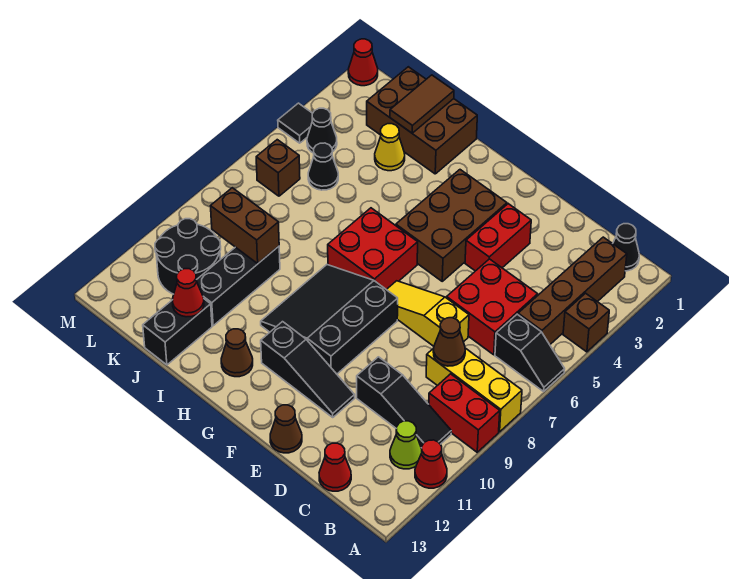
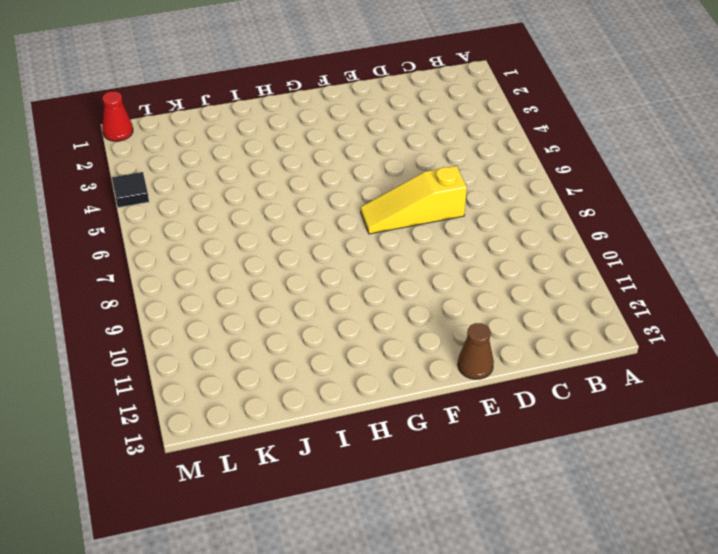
none -> brown brick A4 level 1
none -> black slope A6:B6 level 1 top B
none -> yellow brick A8:C8 level 1
none -> red brick A9:B9 level 1

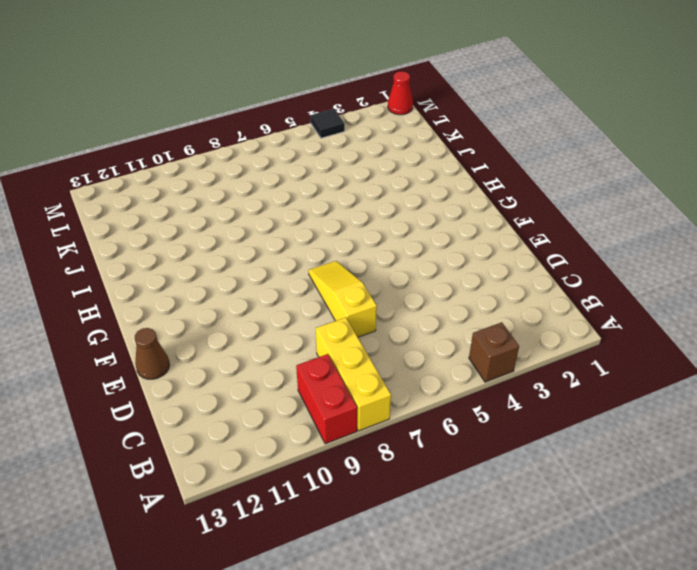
none -> black slope A6:B6 level 1 top B
none -> red cone A11 level 1
none -> black cone B1 level 1
none -> brown brick B2:B5 level 1

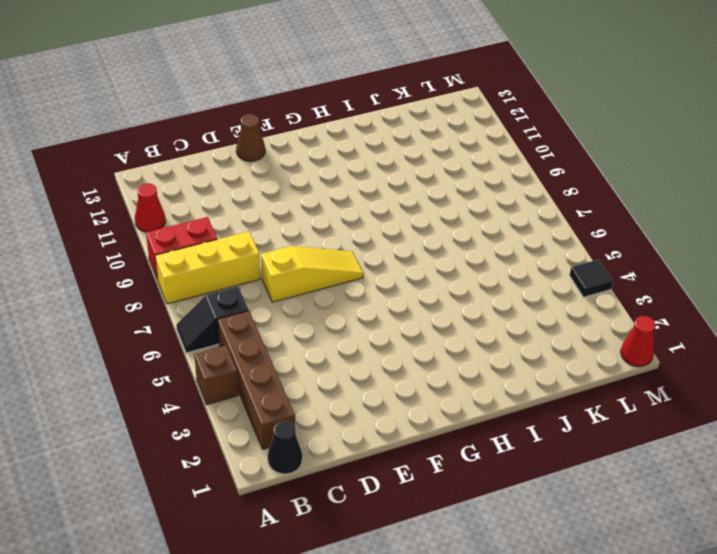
none -> black slope B10:D10 level 1 top D
none -> lime cone B11 level 1
none -> red brick C5:D6 level 1
none -> red cone C13 level 1

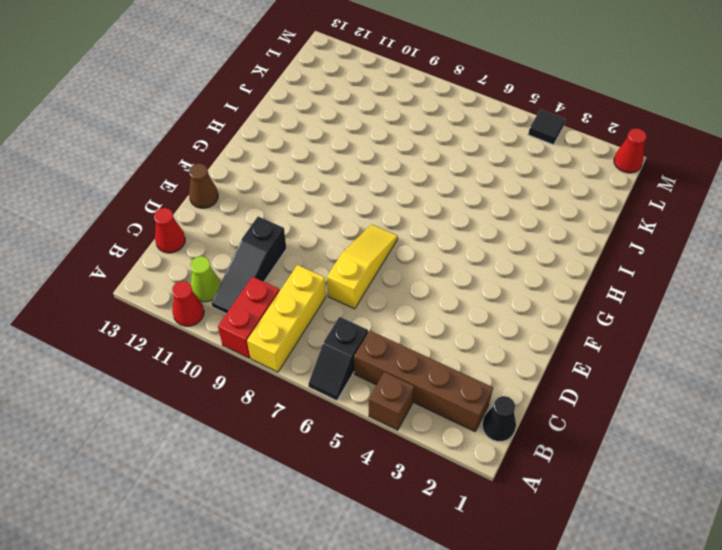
none -> red brick C5:D6 level 1
none -> red brick E3:E4 level 1
none -> black slope E11:G11 level 1 top G
none -> brown brick F3:G5 level 1

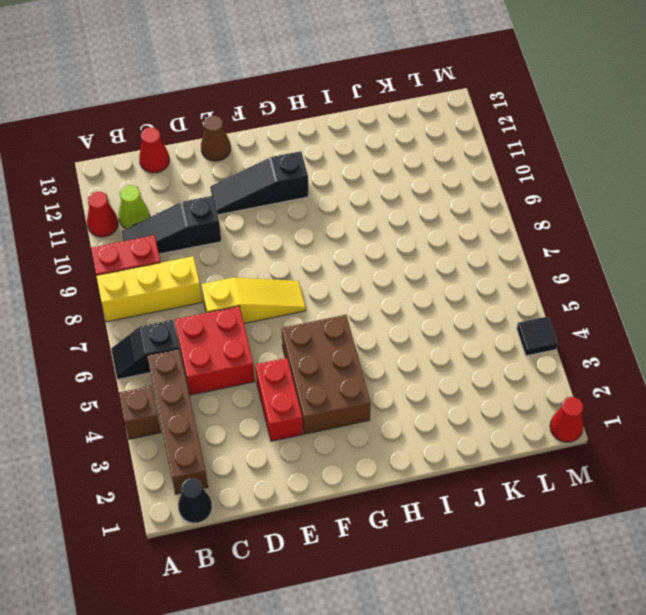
none -> black slope F8:H10 level 1 top F
none -> red brick G6:H7 level 1
none -> brown cone H12 level 1
none -> brown brick I1:K2 level 1

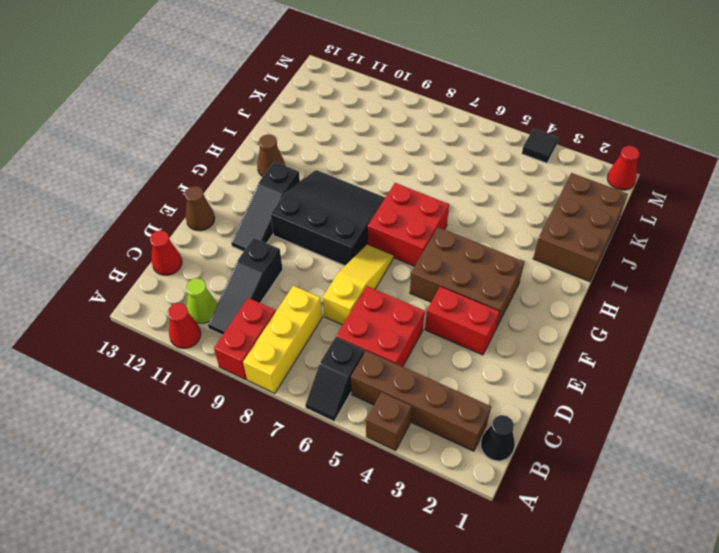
none -> yellow cone J3 level 1
none -> black brick J9:J11 level 1
none -> black brick J12:J13 level 1
none -> black cone K5 level 1

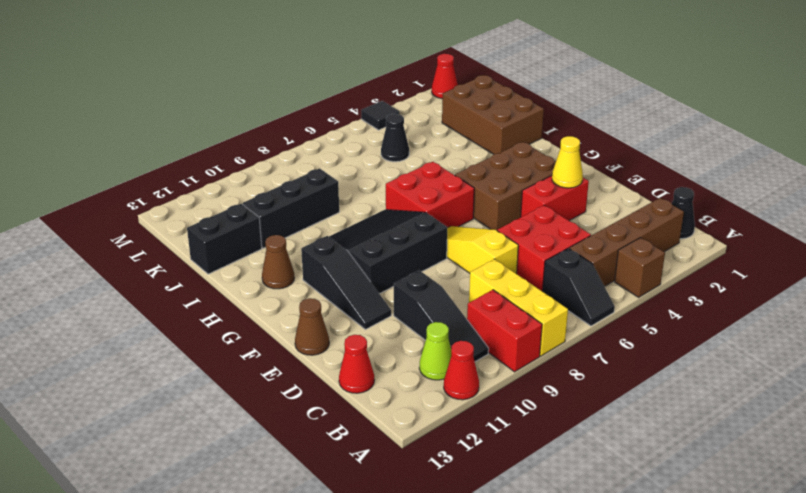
yellow cone E3 level 2 -> yellow cone J3 level 1
none -> black round brick K10:L11 level 1
none -> black cone L4 level 1
none -> brown brick L6 level 1
none -> brown cone C8 level 2

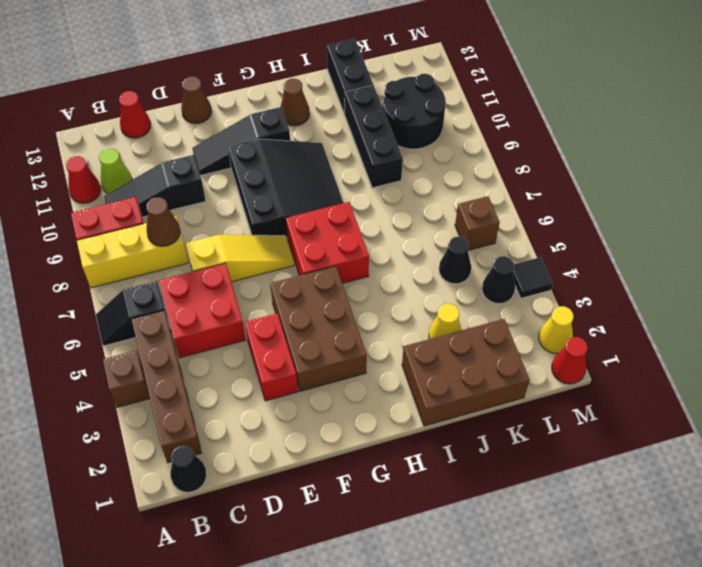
yellow cone M2 level 1 -> none
none -> brown tile J1:J2 level 2
none -> brown brick J9:K9 level 2
none -> red cone J12 level 2

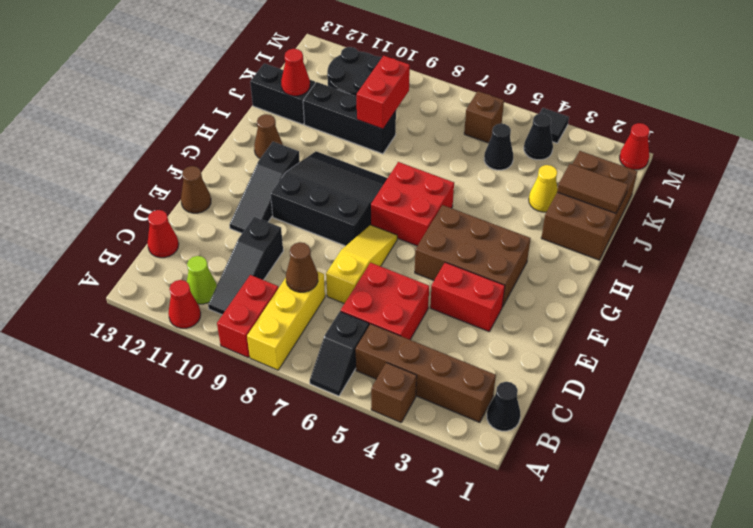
red brick J9:K9 level 2 -> brown brick J9:K9 level 2

